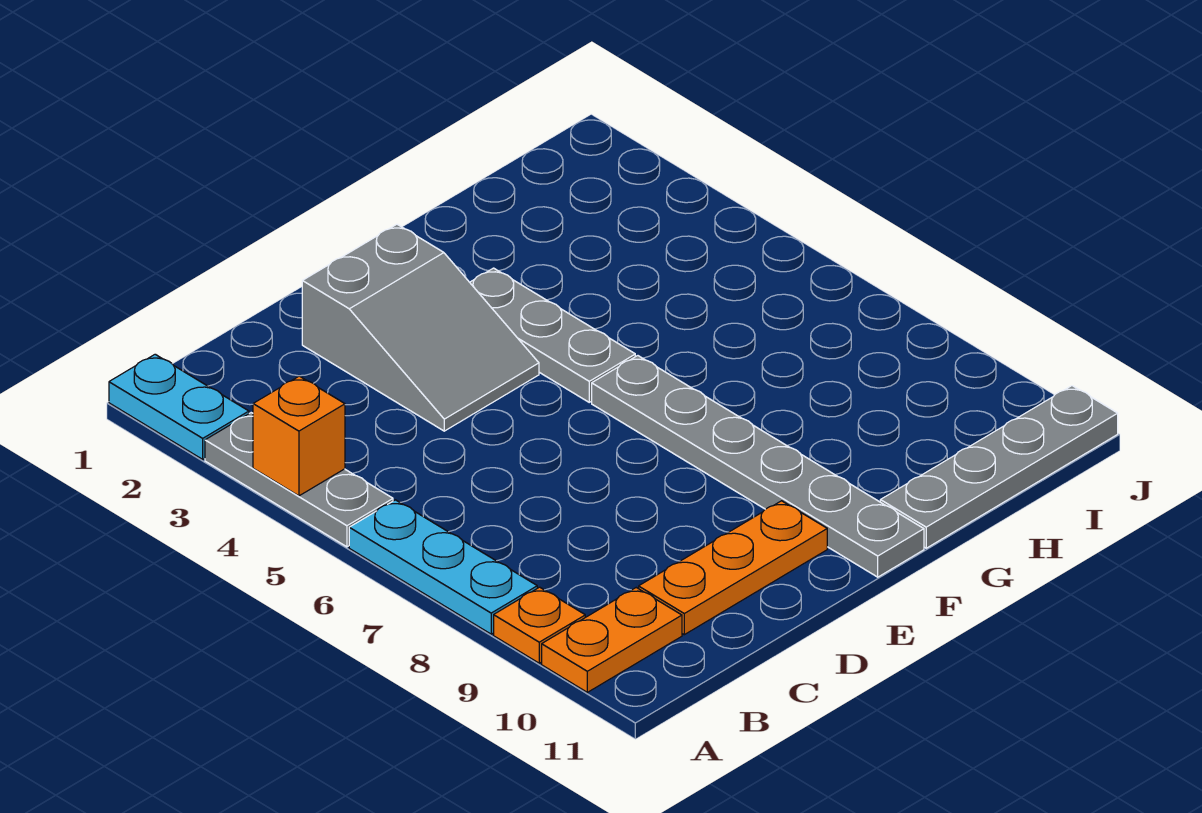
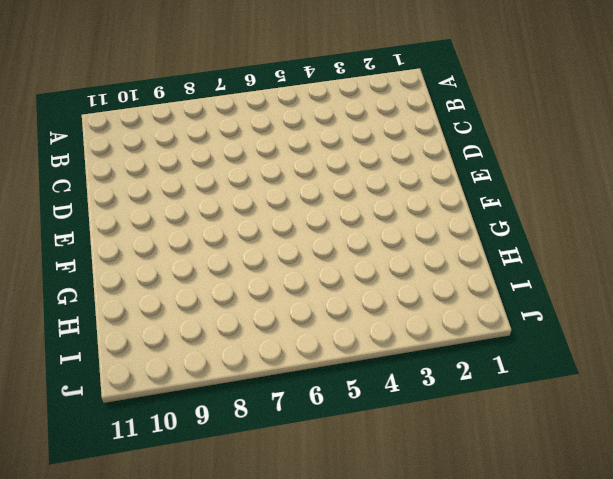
none -> cyan plate A1:A2 level 1
none -> grey plate A3:A5 level 1

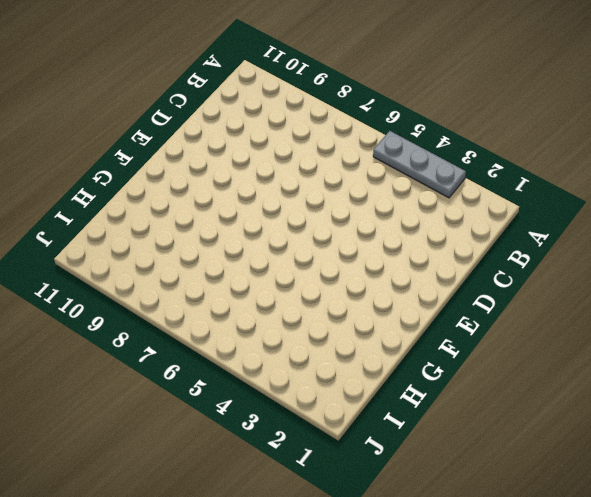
none -> cyan plate A1:A2 level 1
none -> cyan plate A6:A8 level 1

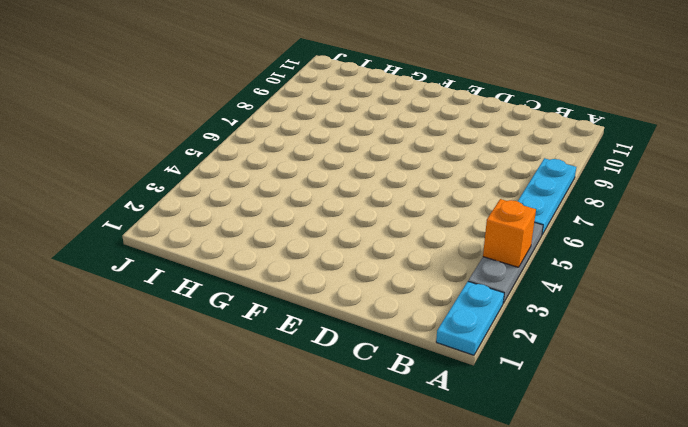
none -> orange plate A9 level 1
none -> orange plate A10:B10 level 1

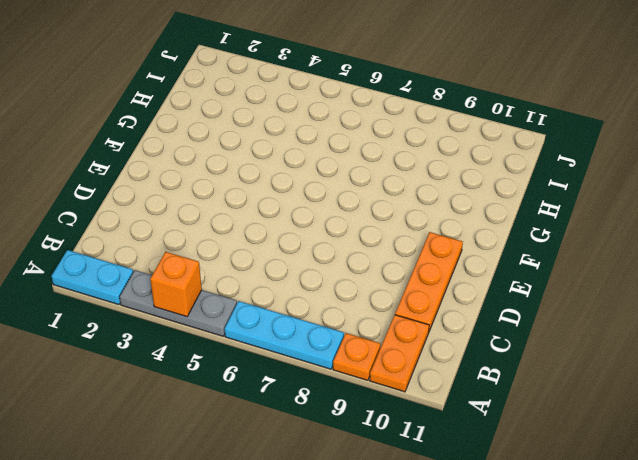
none -> grey slope D2:E4 level 1 top 2
none -> grey plate F3:F5 level 1

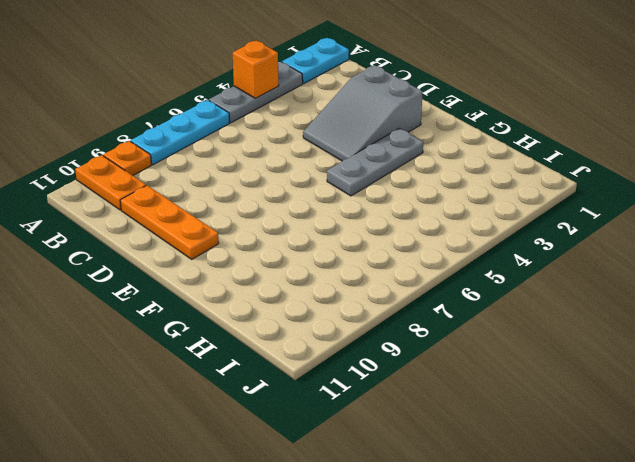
none -> grey plate F6:F11 level 1
none -> grey plate G11:J11 level 1

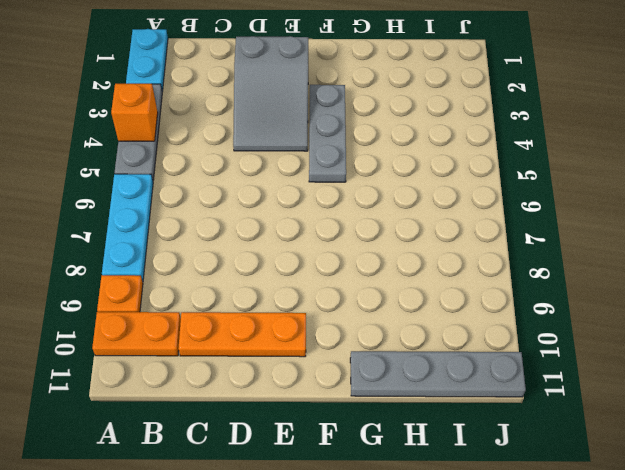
none -> grey plate F6:F11 level 1

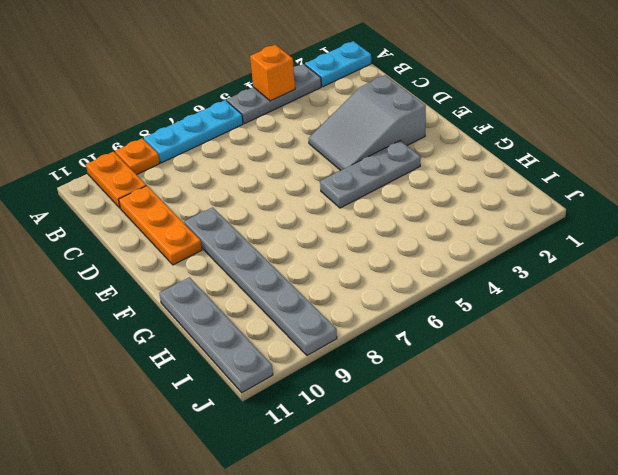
grey plate E9:J9 level 1 -> grey plate F6:F11 level 1

